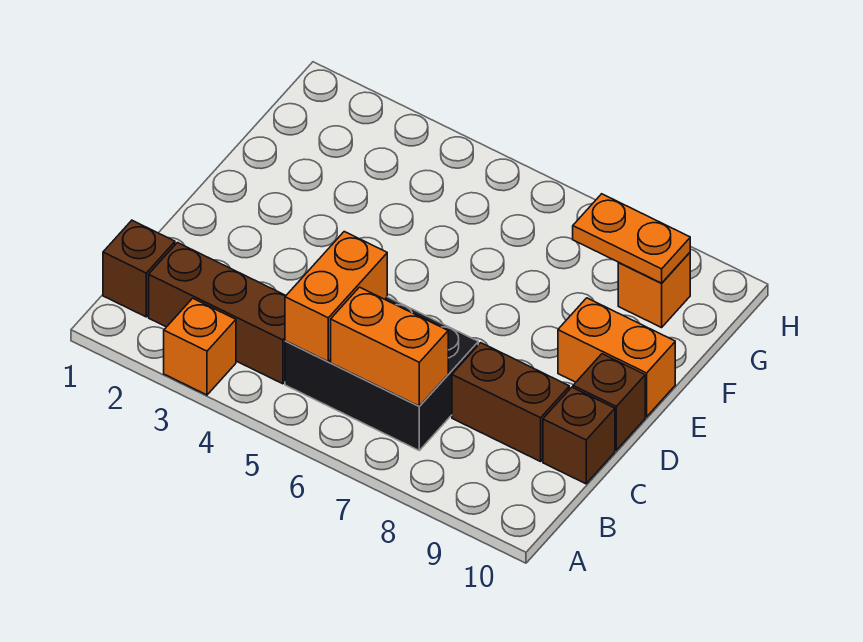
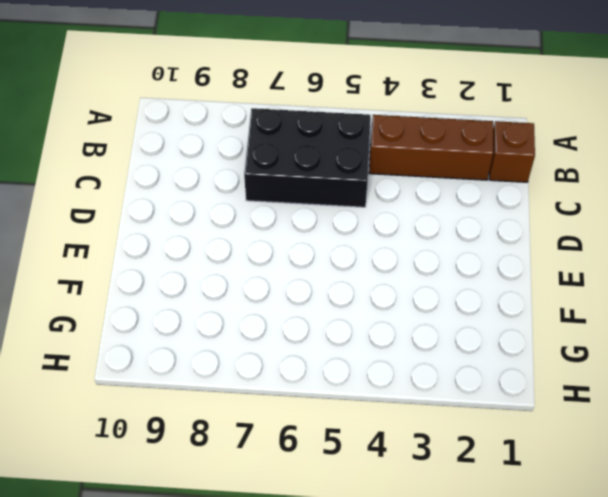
none -> orange brick A3 level 1
none -> brown brick C8:C9 level 1
none -> brown brick C10 level 1

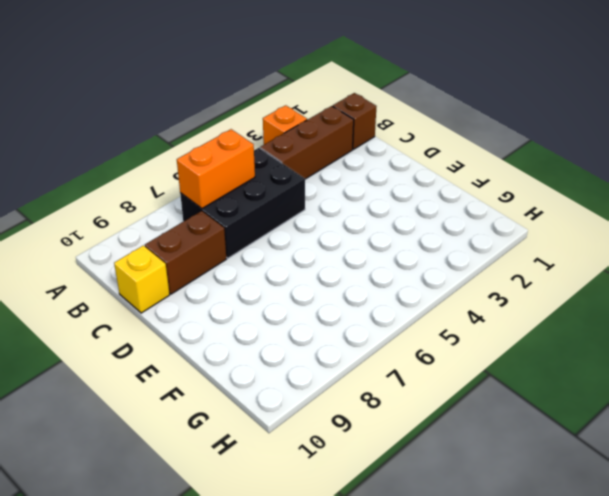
yellow brick C10 level 1 -> brown brick C10 level 1
none -> brown brick D10 level 1
none -> orange brick E9:E10 level 1
none -> orange brick G9 level 1

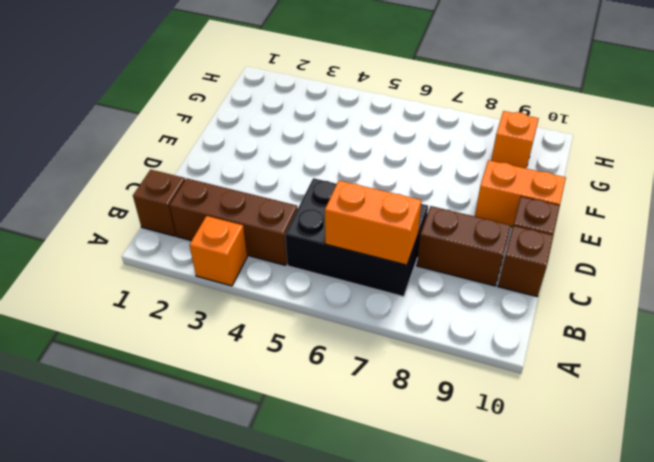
none -> orange brick B5:C5 level 2
none -> orange plate G8:G9 level 2

